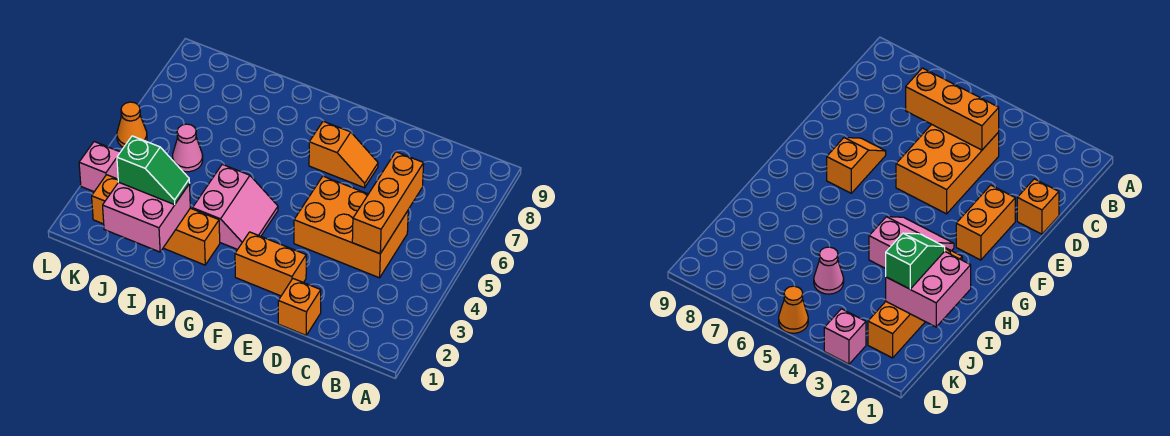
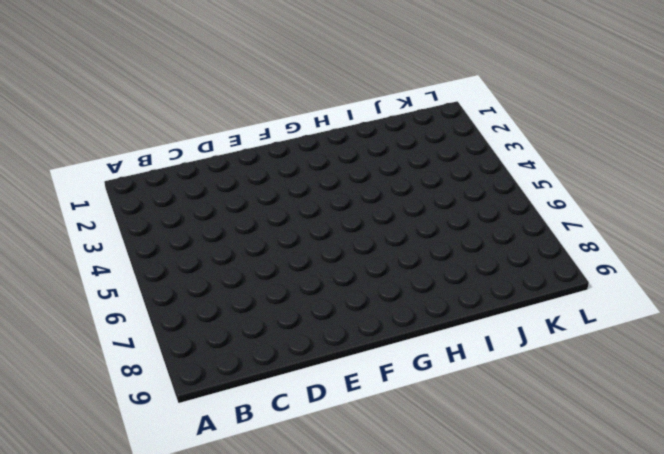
none -> orange brick C4:E5 level 1
none -> orange brick D1 level 1
none -> orange brick E2:F2 level 1

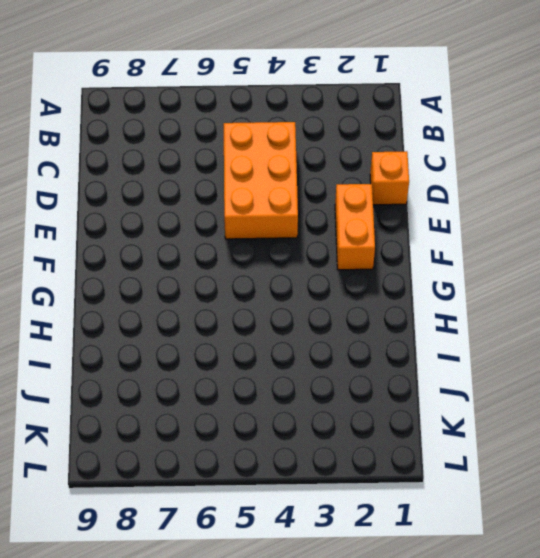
none -> orange slope E7:F7 level 1 top F
none -> pink slope G3:H4 level 1 top H
none -> orange brick H2:K2 level 1

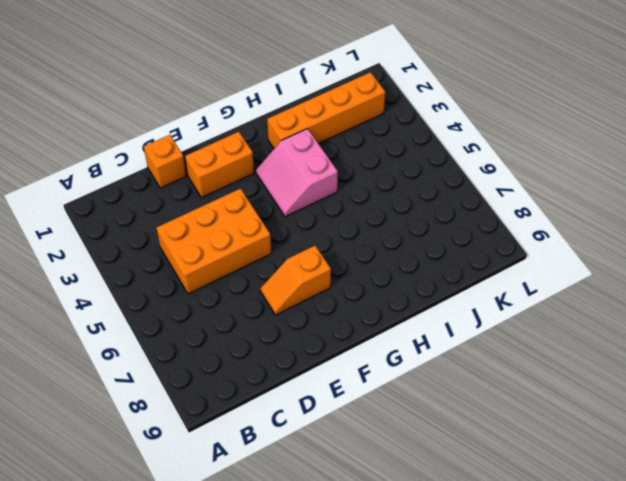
none -> pink cone J5 level 1
none -> pink brick L3 level 1
none -> orange cone L5 level 1

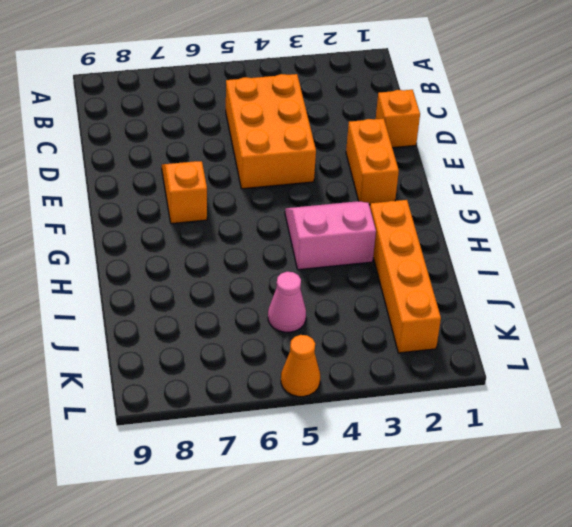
none -> pink brick L3 level 1
none -> orange brick C4:C6 level 2
none -> pink brick I1:J2 level 2

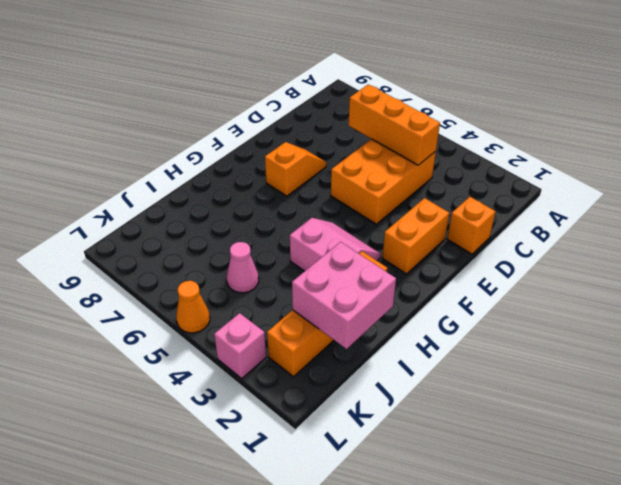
none -> green slope I2:J2 level 3 top J

